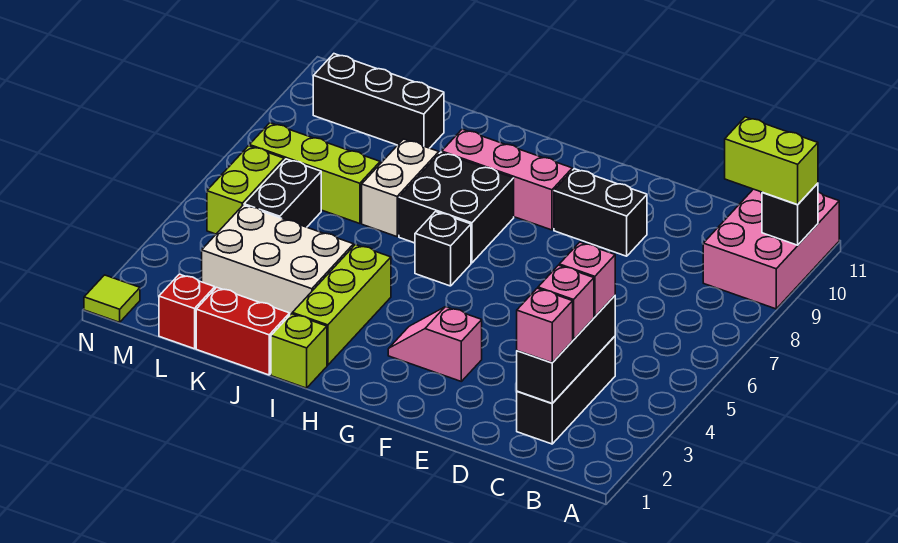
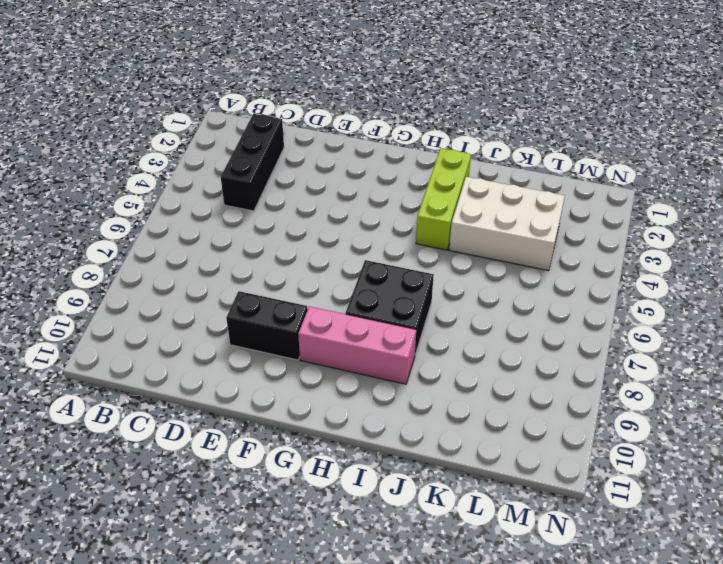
none -> pink brick A9:B11 level 1
none -> pink slope F3:G3 level 1 top F
none -> black brick H6 level 1

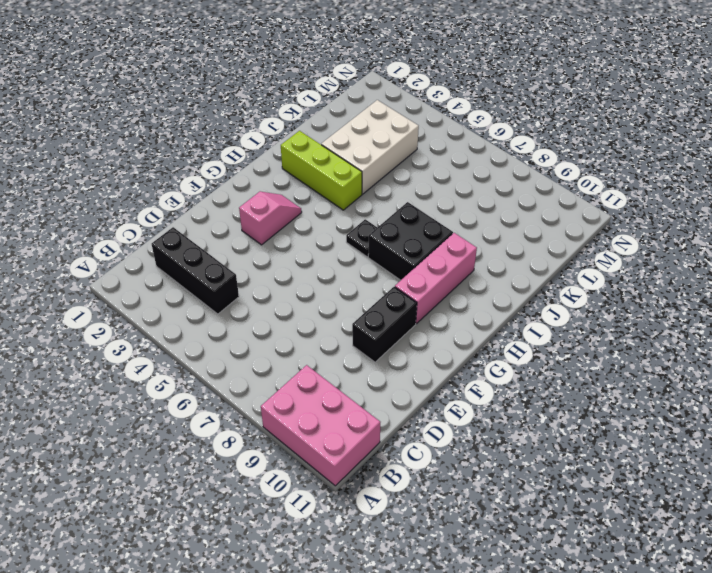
black plate H6 level 1 -> black brick H6 level 1
none -> lime brick I1 level 1
none -> red brick J1:K1 level 1
none -> white brick J7:J8 level 1

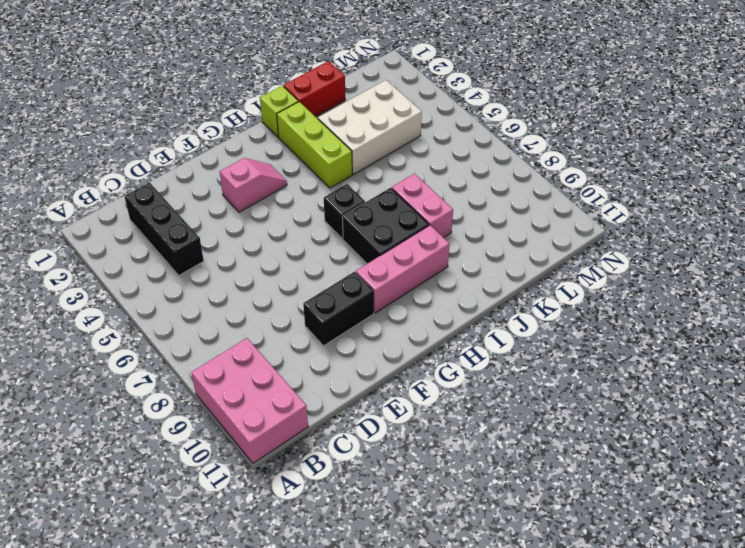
pink brick J7:J8 level 1 -> white brick J7:J8 level 1
none -> lime brick K7:M7 level 1
none -> black brick K10:M10 level 1
none -> red brick L1 level 1

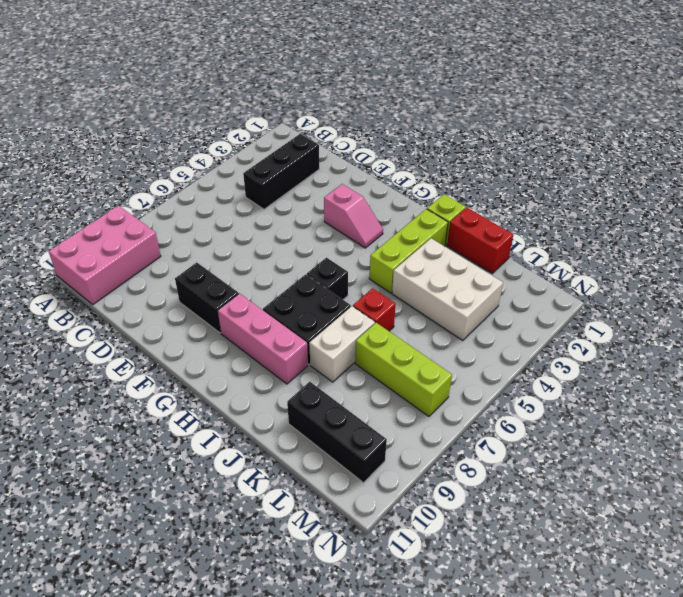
red brick J6 level 1 -> red brick L1 level 1
none -> black brick L5:L6 level 1
none -> lime brick M5:M6 level 1
none -> lime tile N1 level 1

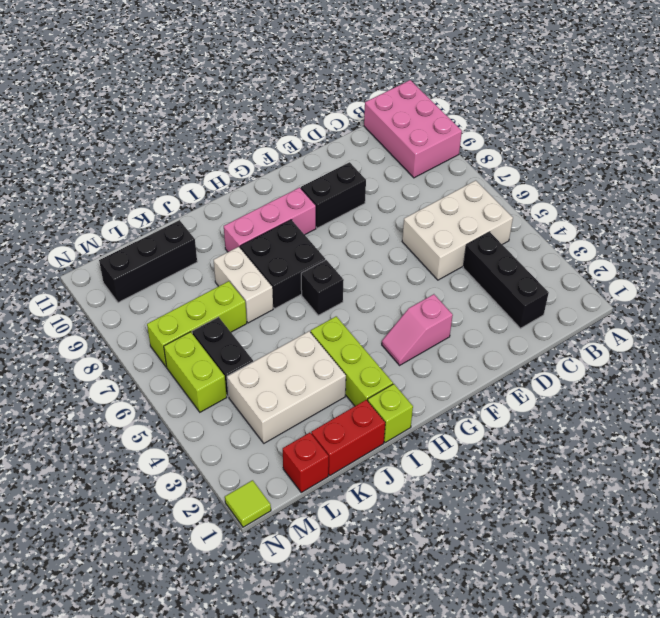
white brick B5:D6 level 1 -> none
none -> black brick A10 level 2
none -> black brick C2:C4 level 2
none -> lime brick A10:B10 level 3

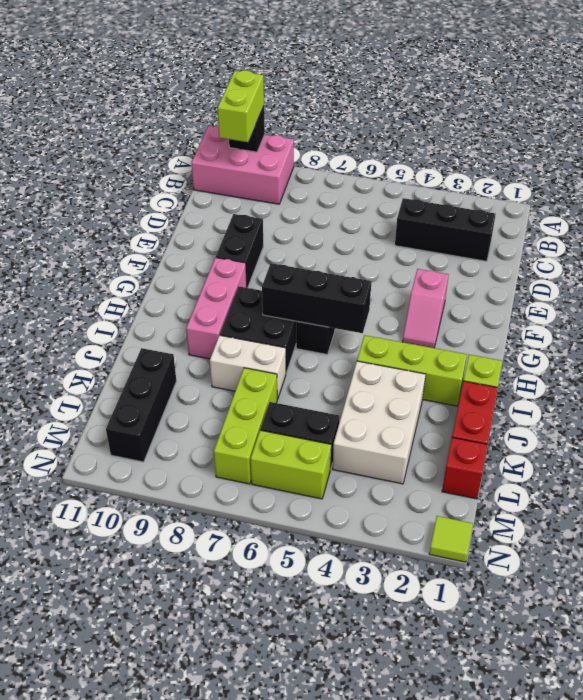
black brick H5:H7 level 2 -> black brick C2:C4 level 2
none -> pink brick C2 level 3
none -> pink brick C3 level 3
none -> pink brick C4 level 3

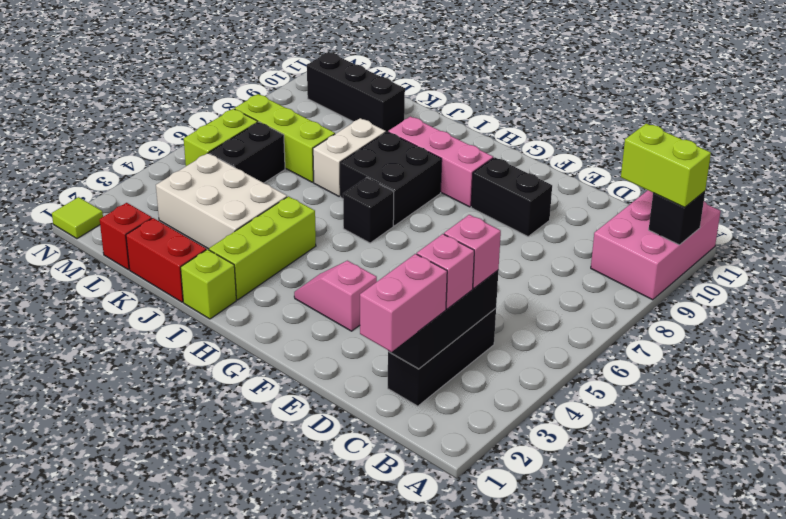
pink brick C1:C2 level 3 -> pink brick C2 level 3

